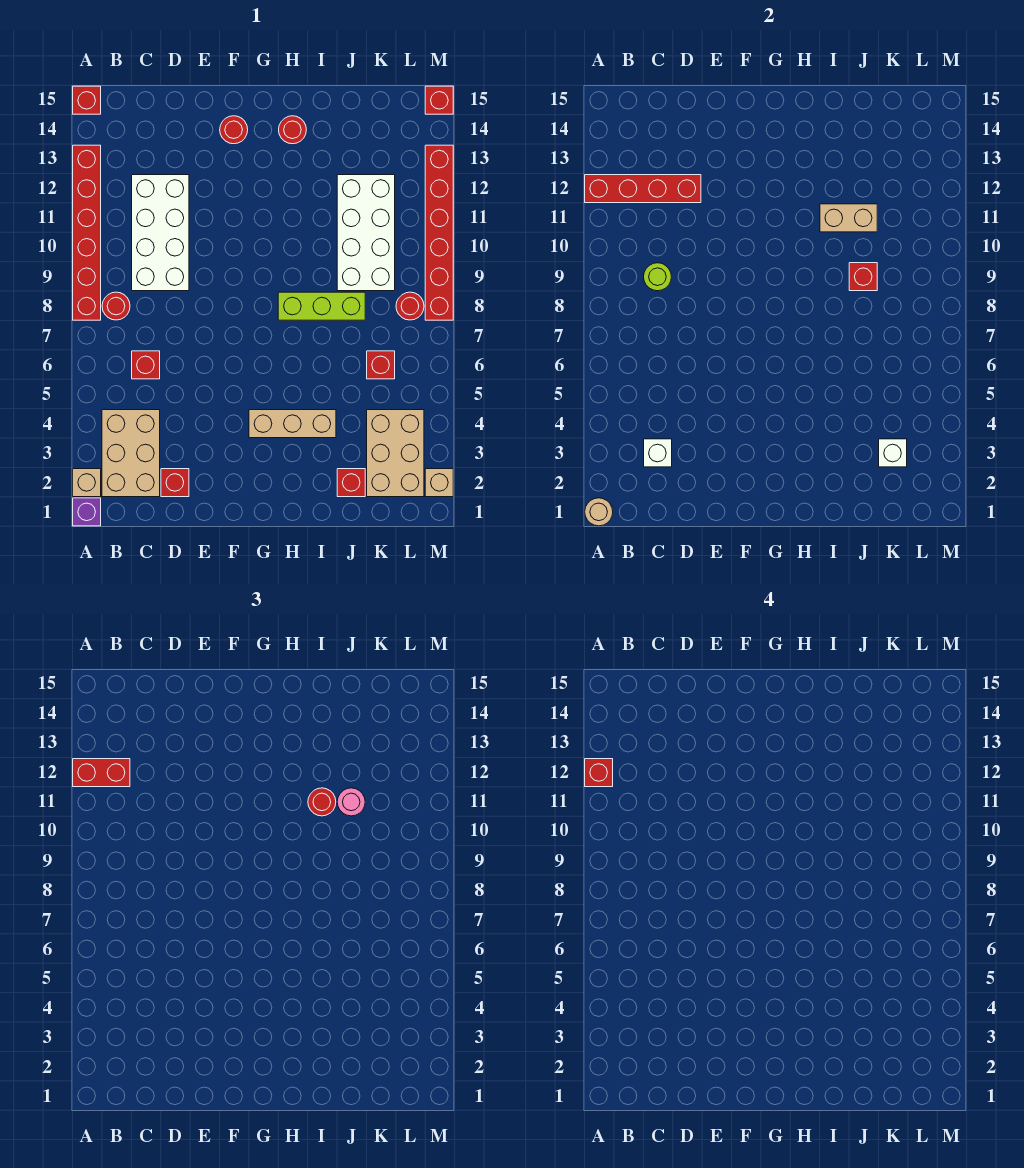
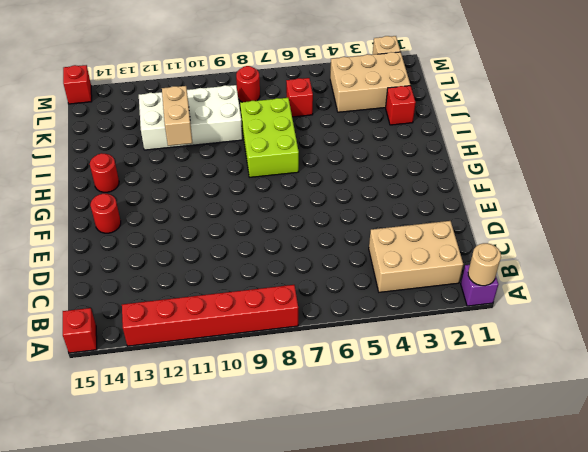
lime brick H7:J8 level 1 -> lime brick H8:J8 level 1
none -> tan brick A2 level 1
none -> red round brick B8 level 1
none -> red brick C6 level 1
none -> white brick C9:D12 level 1

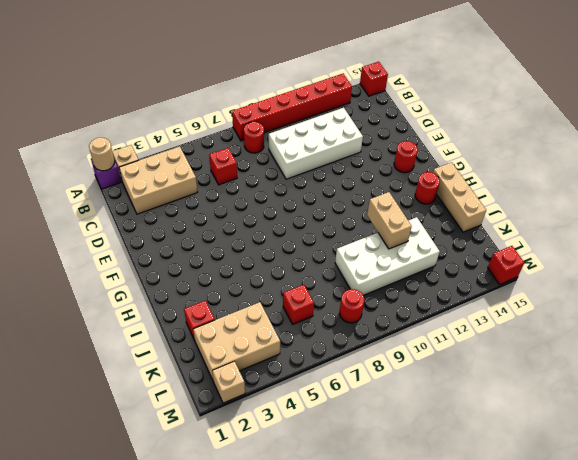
tan brick H15:J15 level 1 -> tan brick G4:I4 level 1
none -> red brick D2 level 1
none -> lime brick H8:J8 level 1
none -> red brick M8:M13 level 1
none -> red brick A12:D12 level 2

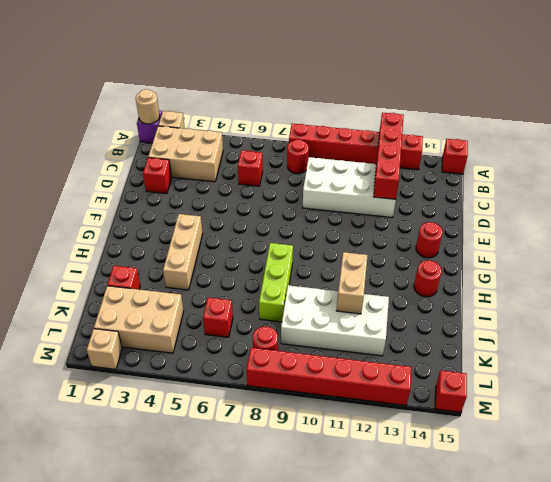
none -> white brick C3 level 2
none -> lime round brick C9 level 2
none -> red brick J9 level 2
none -> white brick K3 level 2

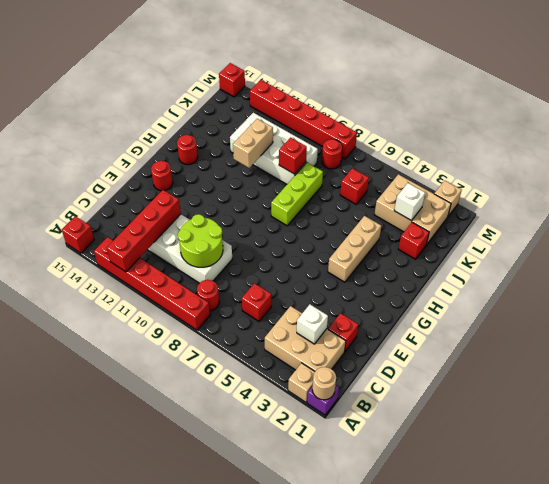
lime round brick C9:D10 level 2 -> lime round brick C9 level 2
none -> red brick A12:B12 level 3
none -> red round brick I11 level 3
none -> pink round brick J11 level 3
none -> red brick A12 level 4

